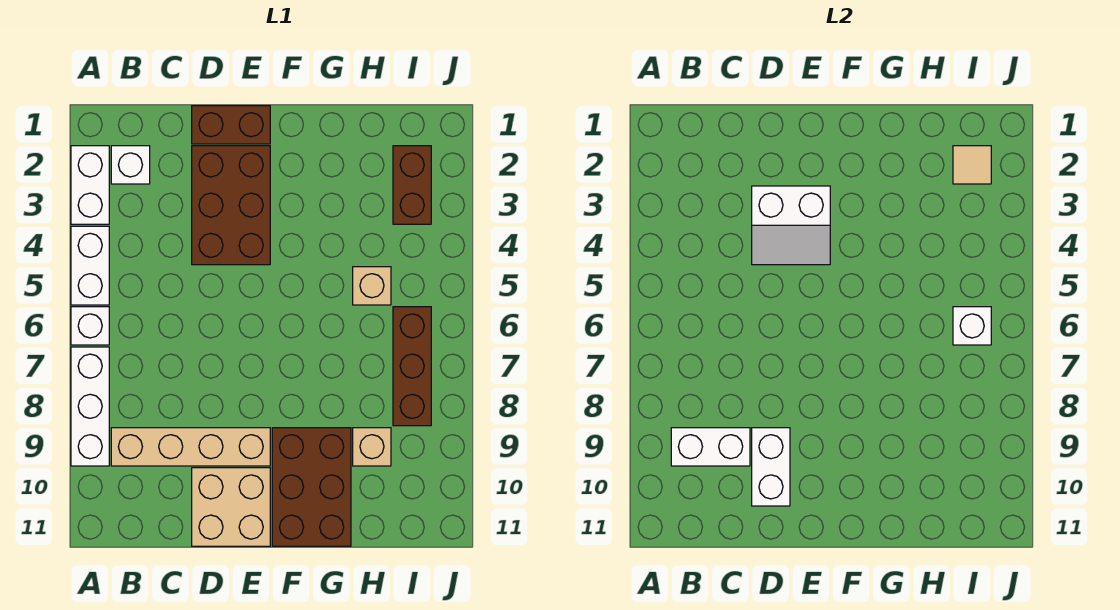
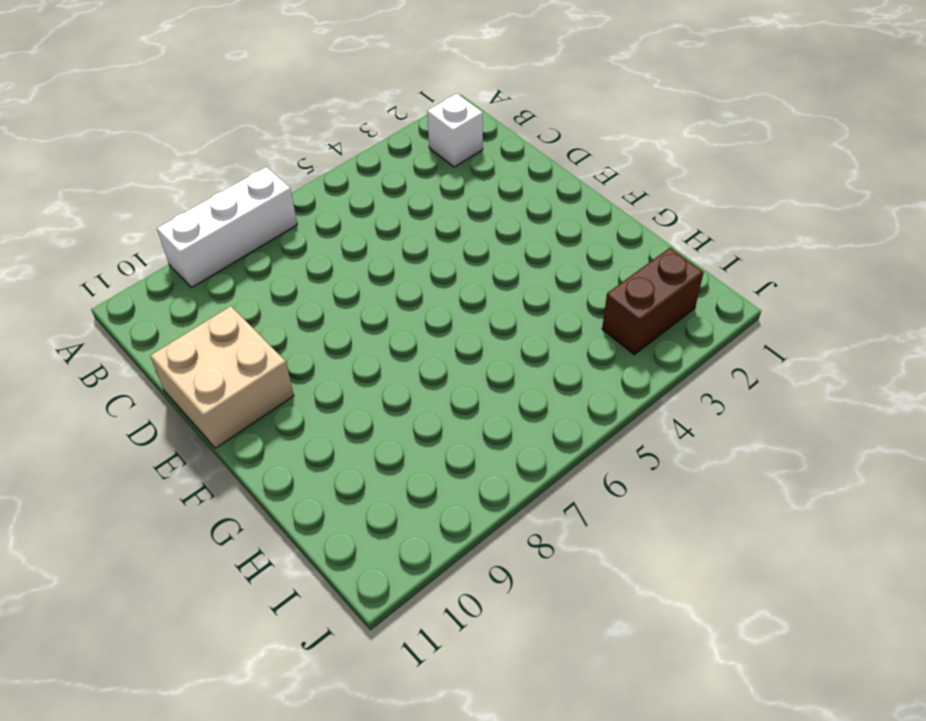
none -> white brick A2:A3 level 1
none -> white brick A4:A5 level 1
none -> white brick A6 level 1

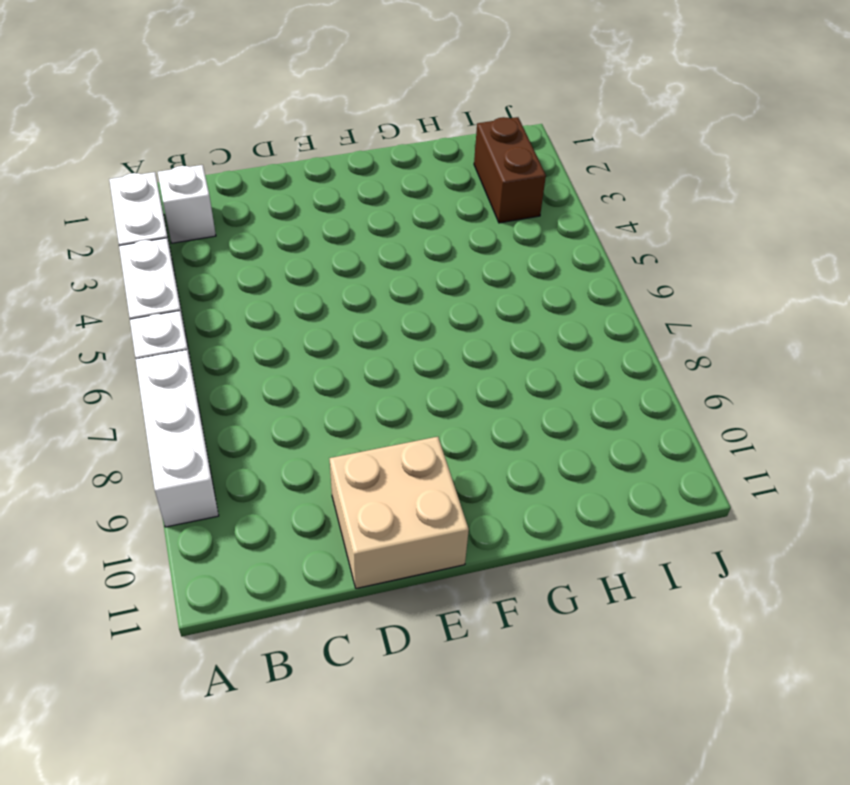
none -> tan brick B9:E9 level 1
none -> brown brick D1:E1 level 1
none -> brown brick D2:E4 level 1

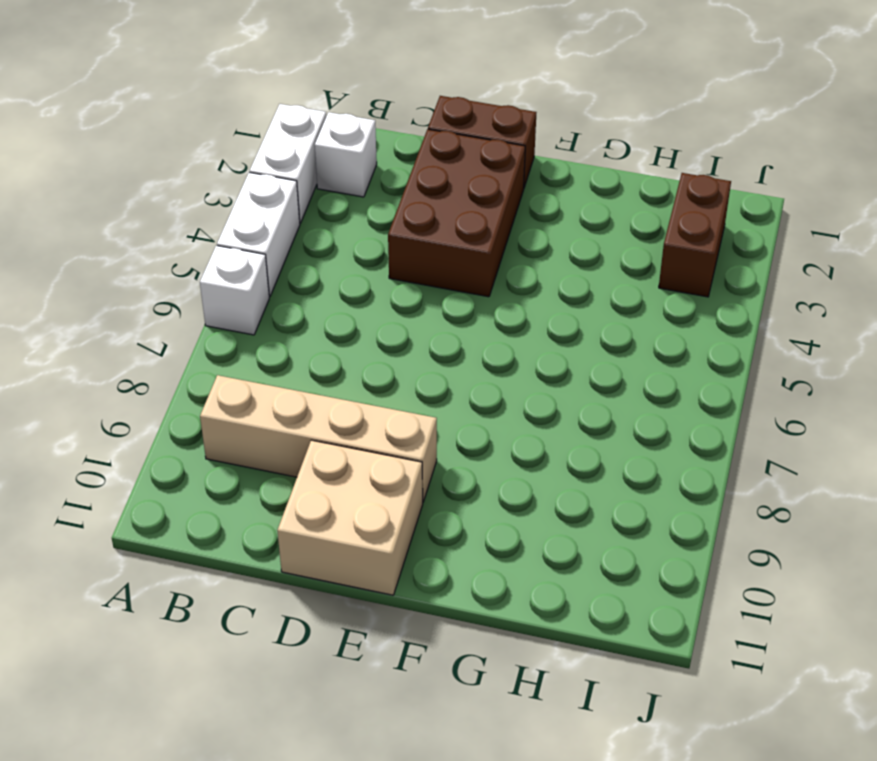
none -> white brick A7:A9 level 1
none -> brown brick F9:G11 level 1
none -> tan brick H5 level 1

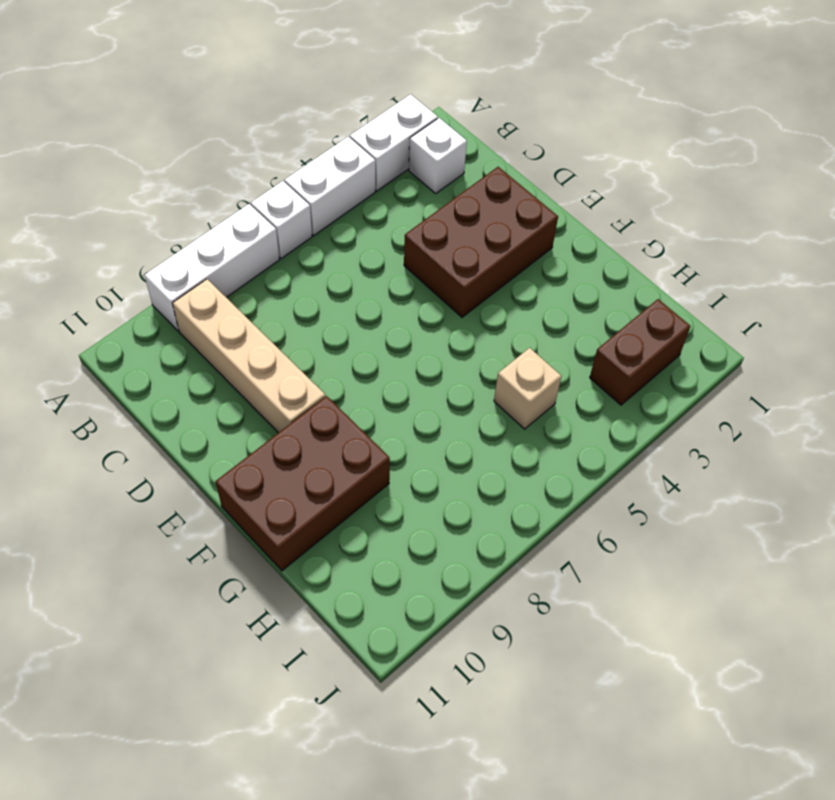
none -> brown brick D1:E1 level 1
none -> tan brick D10:E11 level 1
none -> tan brick H9 level 1

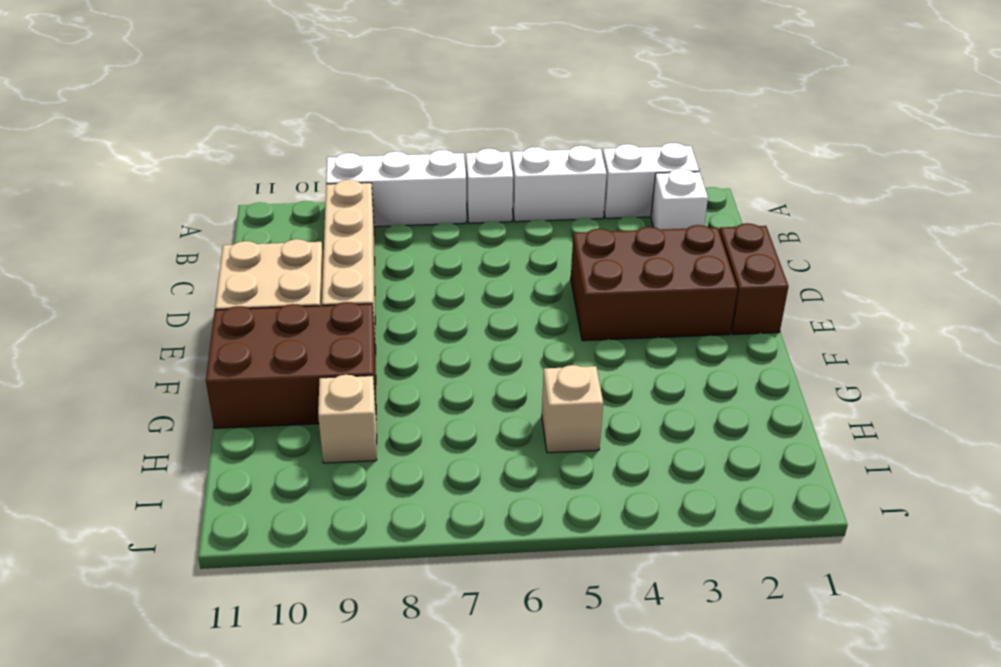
none -> brown brick I2:I3 level 1
none -> brown brick I6:I8 level 1
none -> white brick B9:C9 level 2

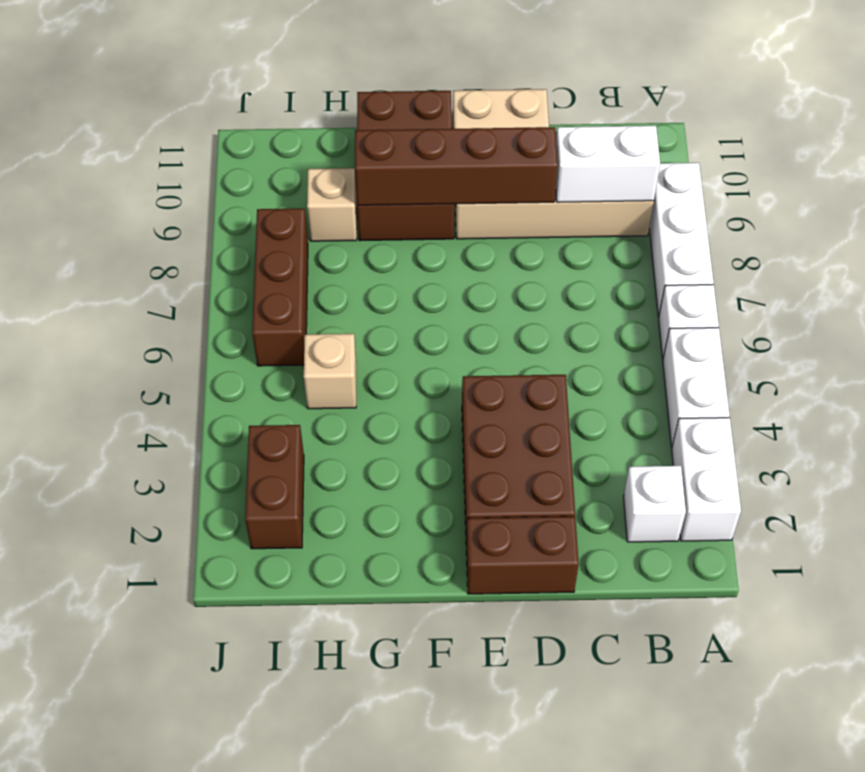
brown brick D9:G9 level 2 -> white brick D9:D10 level 2
none -> white slope D3:E4 level 2 top 3
none -> tan tile I2 level 2
none -> white brick I6 level 2

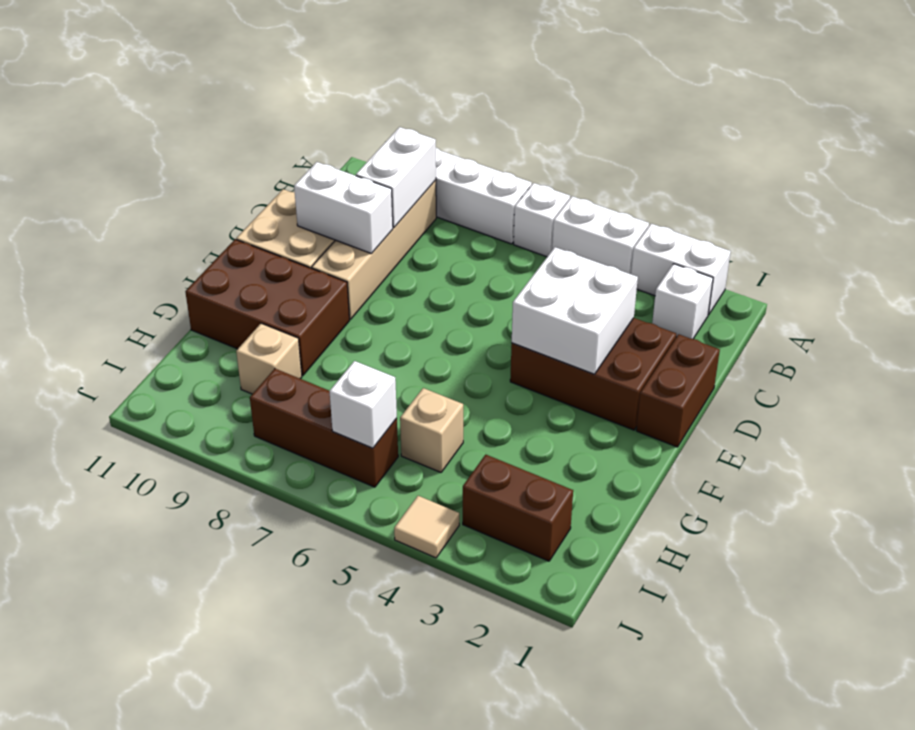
white brick D3:E4 level 2 -> white slope D3:E4 level 2 top 3
tan tile J4 level 1 -> tan tile I2 level 2

